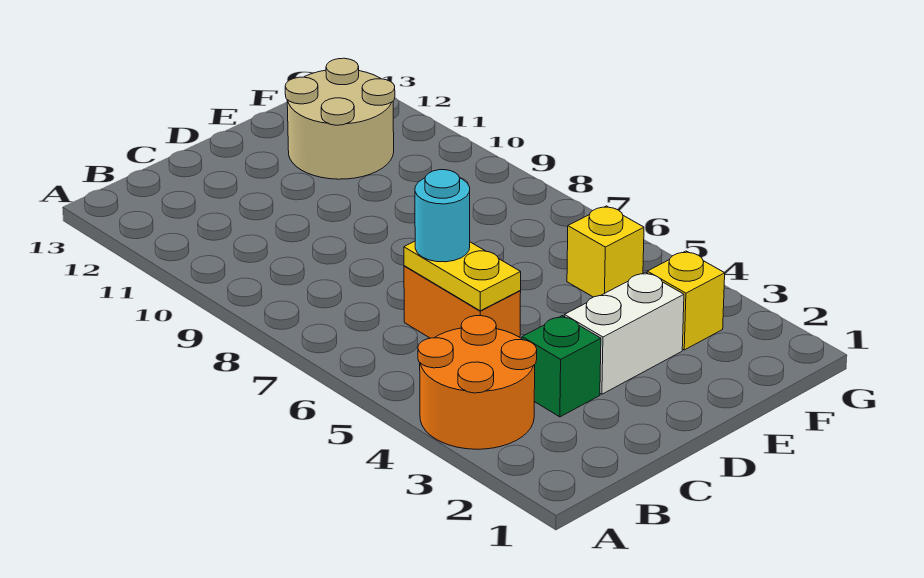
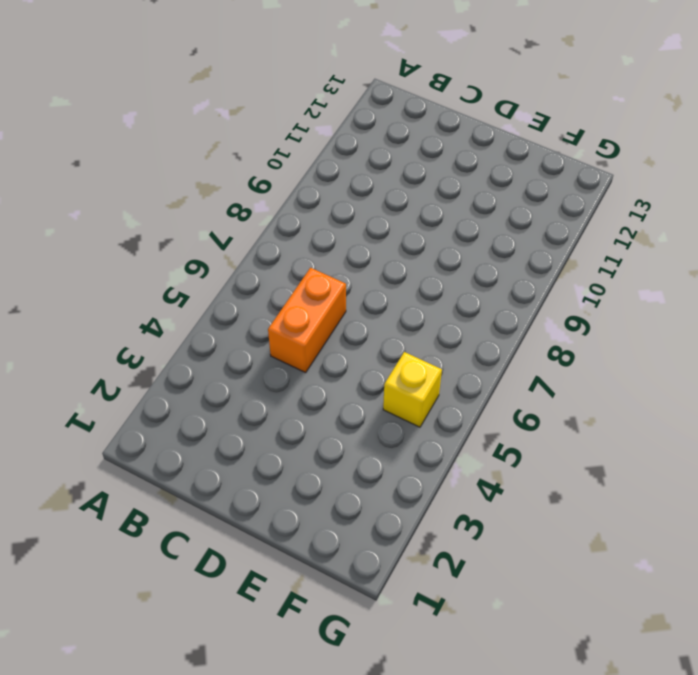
none -> orange round brick A3:B4 level 1
none -> green brick C3 level 1

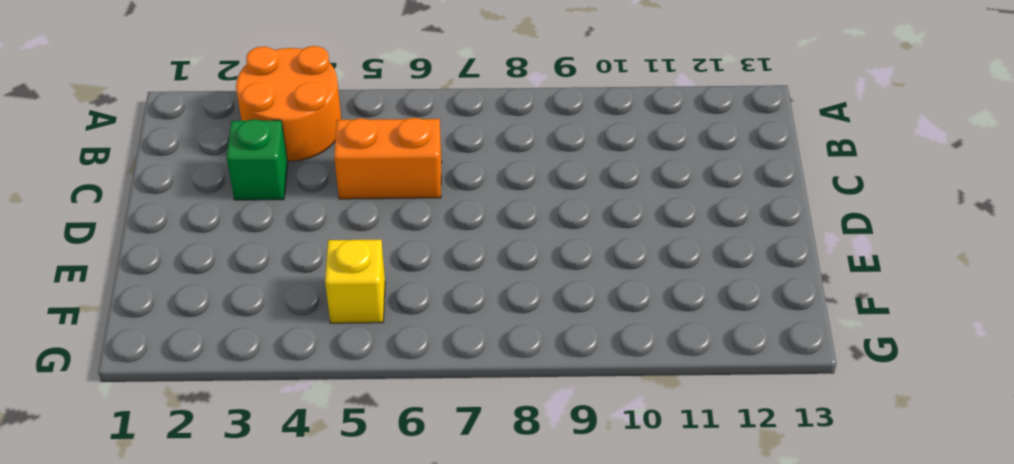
none -> white brick D3:E3 level 1
none -> tan round brick E11:F12 level 1

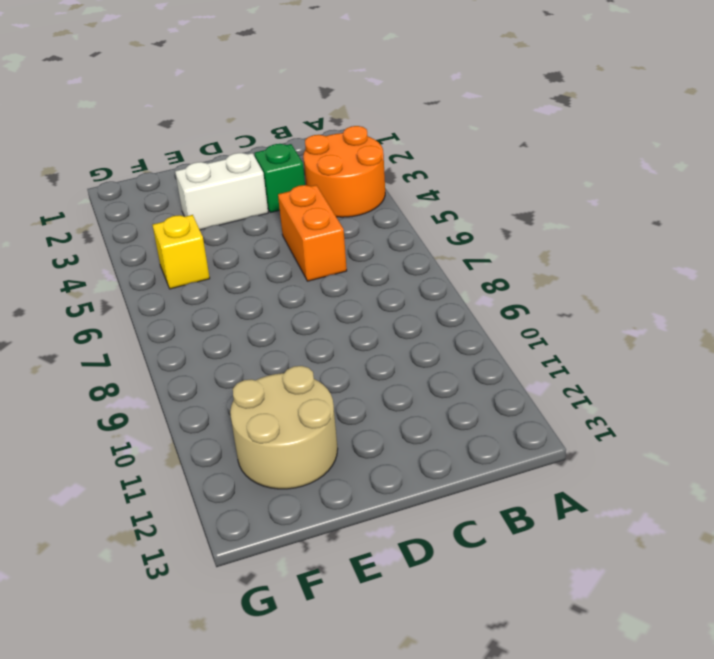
none -> yellow brick F3 level 1
none -> yellow plate C5:C6 level 2

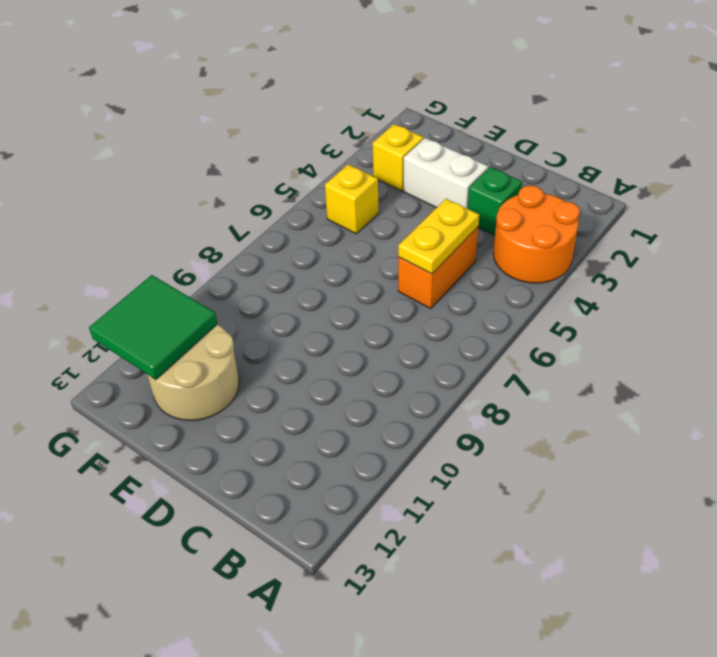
green tile F11:G12 level 2 -> none
none -> cyan round brick C6 level 3

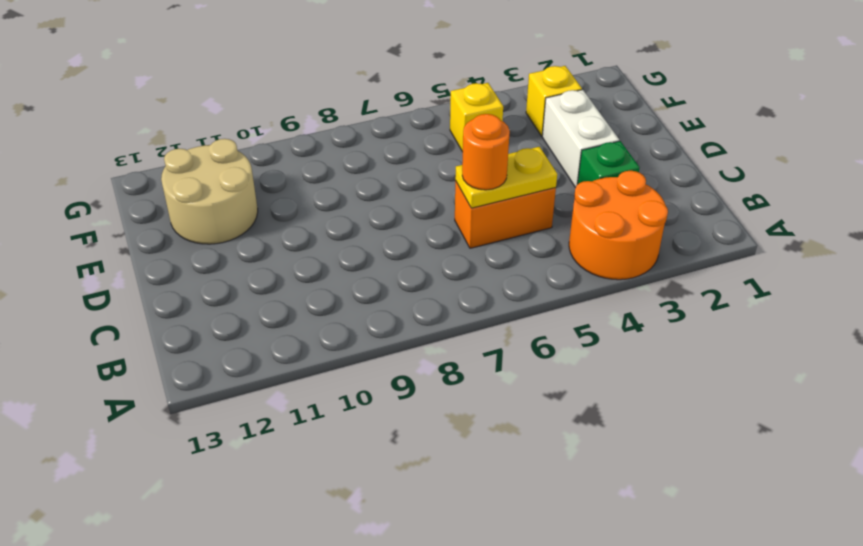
orange round brick C6 level 3 -> cyan round brick C6 level 3

